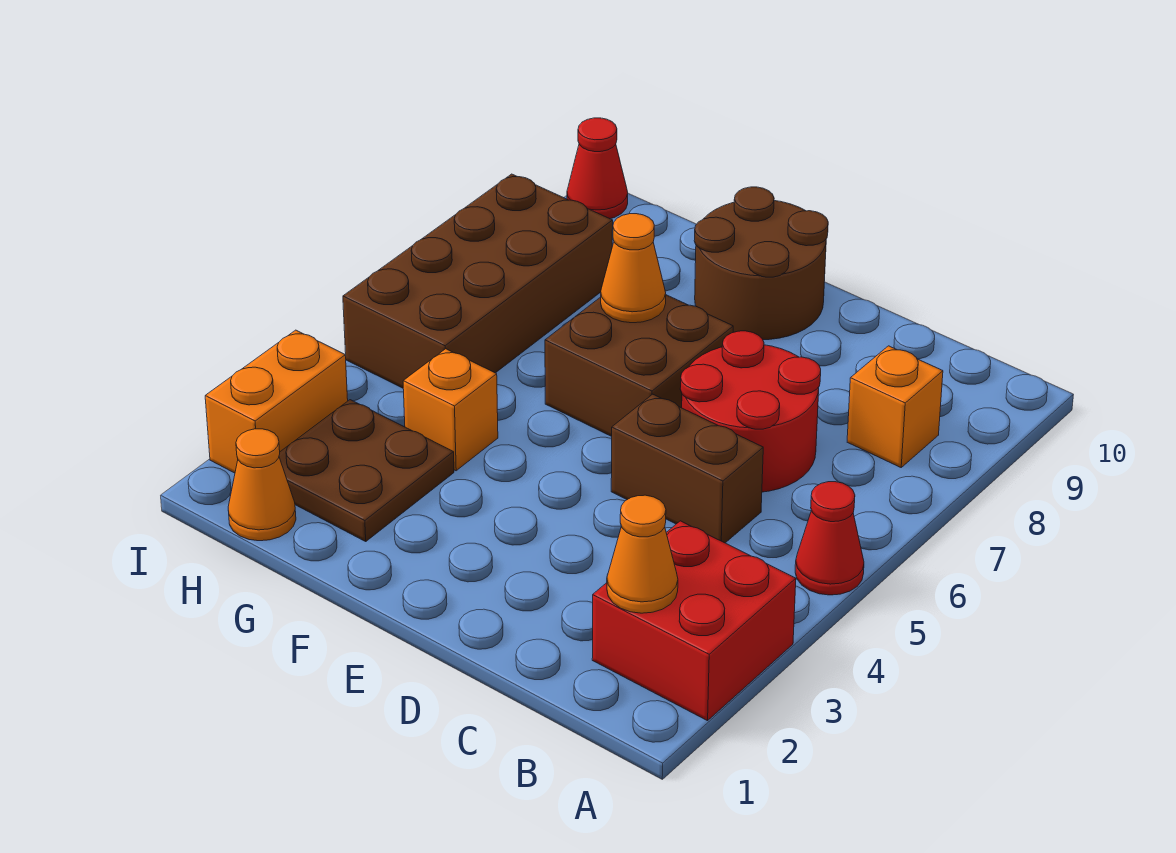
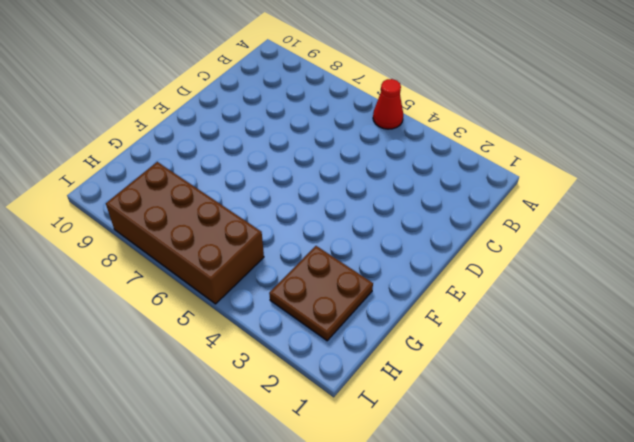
none -> red brick A2:B3 level 1
none -> orange brick B8 level 1
none -> brown brick C5:D5 level 1

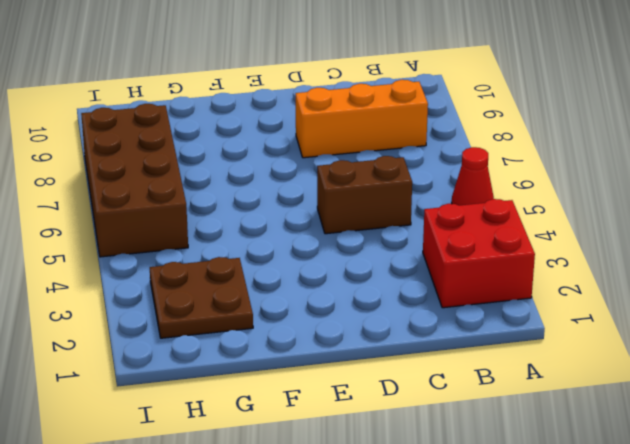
orange brick B8:D8 level 1 -> orange brick B8 level 1
none -> red round brick C6:D7 level 1
none -> brown brick E6:F7 level 1
none -> brown round brick E9:F10 level 1

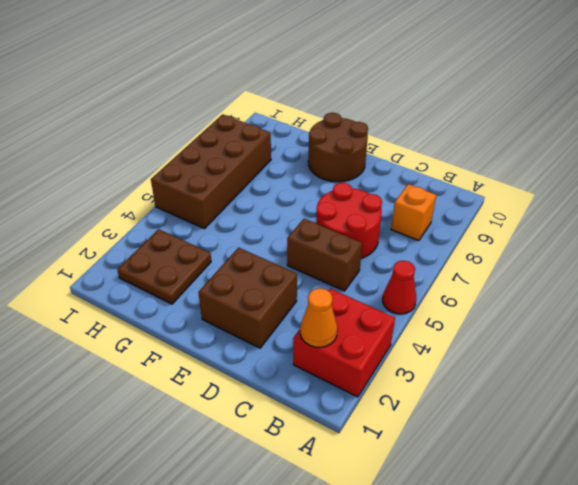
brown brick D2:E3 level 1 -> brown brick E6:F7 level 1
none -> orange brick G4 level 1
none -> orange cone H1 level 1
none -> orange brick I2:I3 level 1

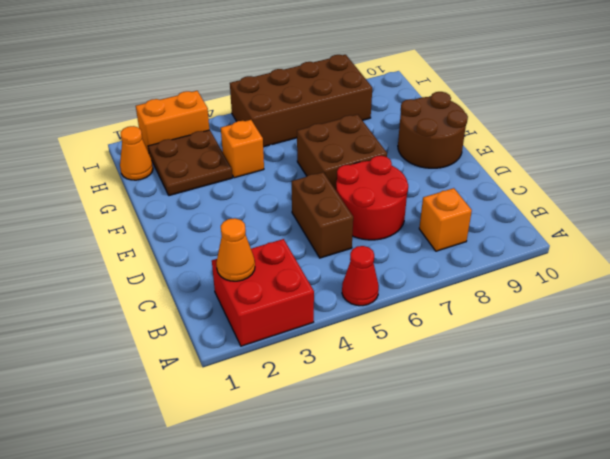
none -> red cone I10 level 1
none -> orange cone F7 level 2

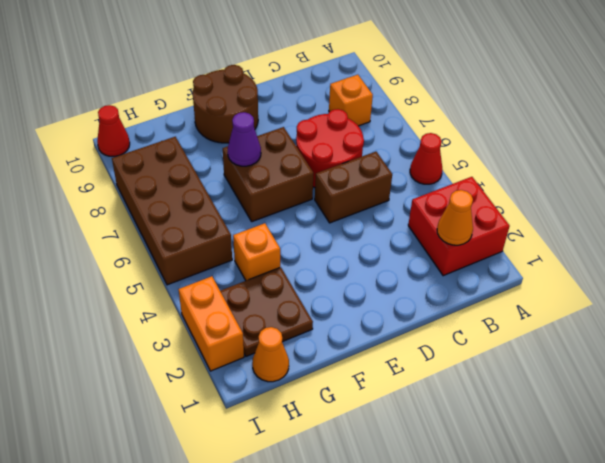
purple cone F7 level 2 -> orange cone F7 level 2

